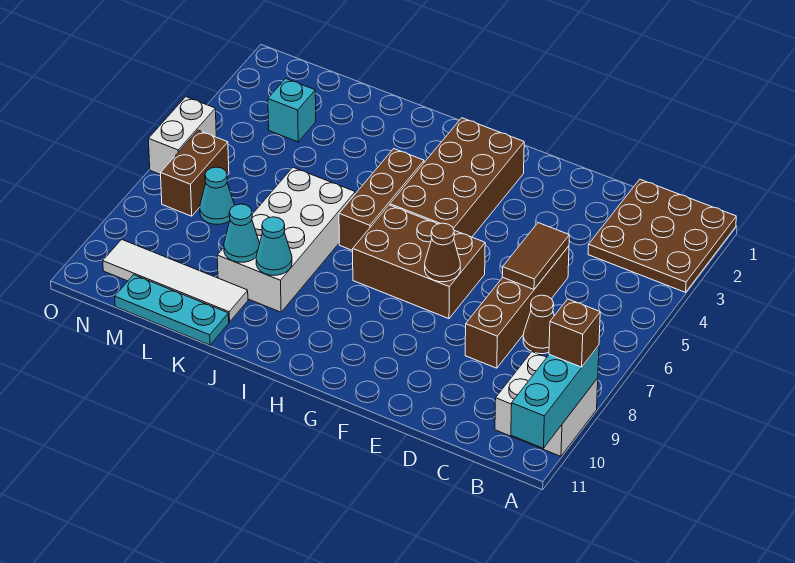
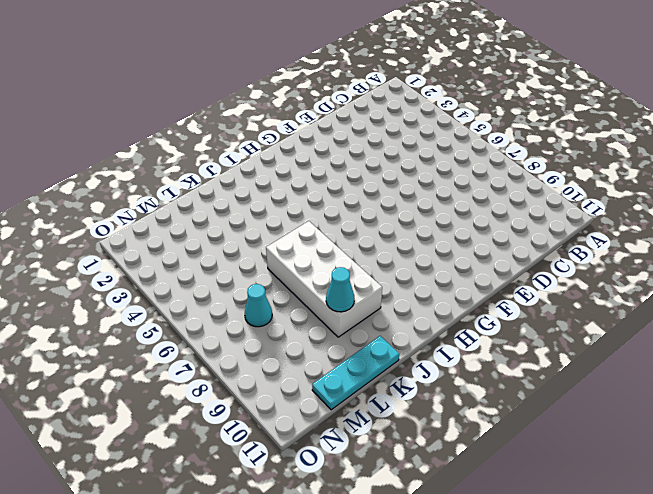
none -> brown plate A1:C3 level 1
none -> white brick A9:B10 level 1
none -> brown cone C7 level 1

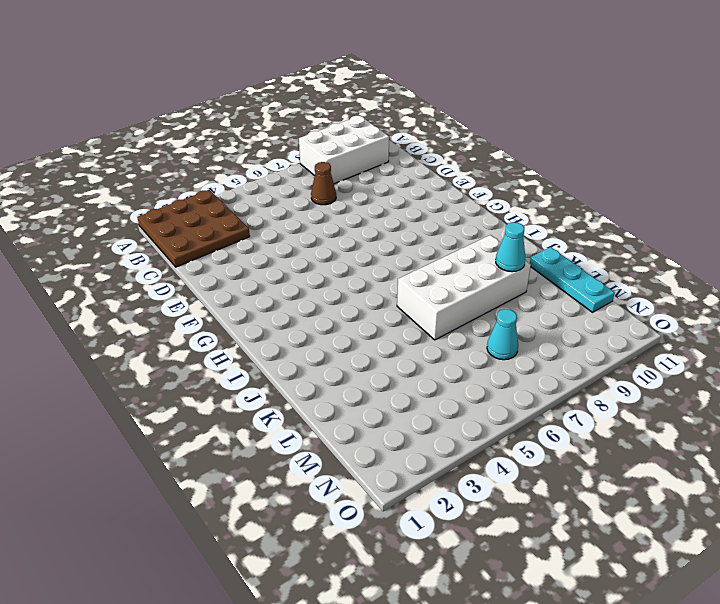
white brick A8:B10 level 1 -> white brick A9:B10 level 1
none -> brown brick D5:D8 level 1
none -> brown brick F6:H7 level 1
none -> brown brick G2:H5 level 1

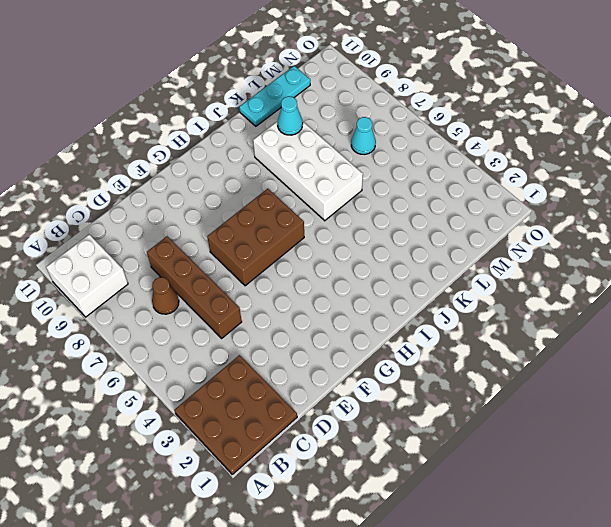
none -> brown brick G2:H5 level 1
none -> brown brick I4:I6 level 1
none -> white tile K10:N10 level 1

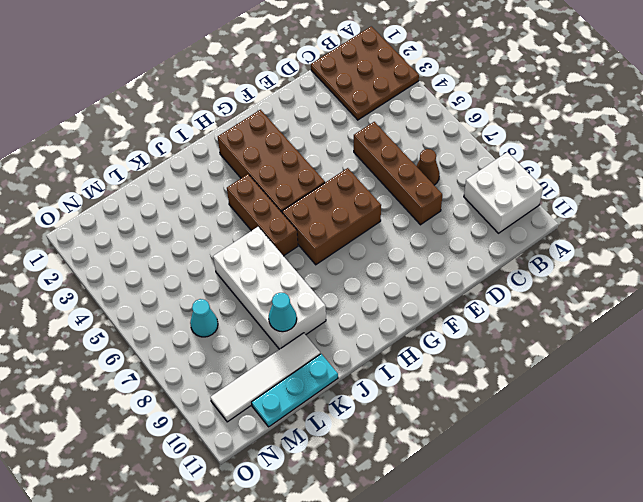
none -> cyan brick M3 level 1
none -> brown brick N6:N7 level 1
none -> white brick O5:O6 level 1

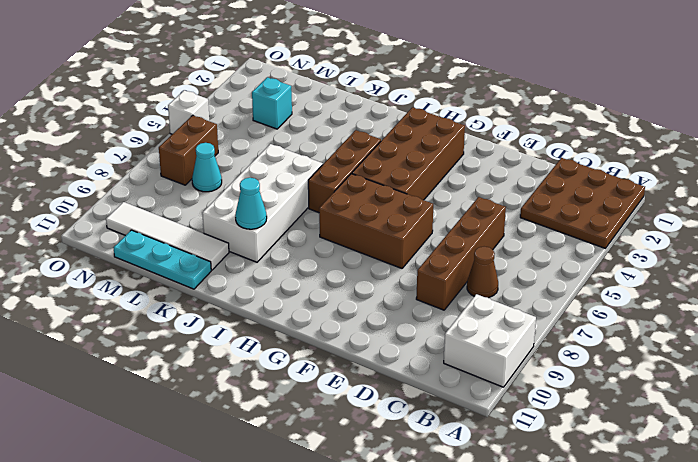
white brick O5 level 1 -> white brick O5:O6 level 1
none -> cyan brick A9:A11 level 2
none -> brown tile D5:D6 level 2
none -> brown cone F7 level 2

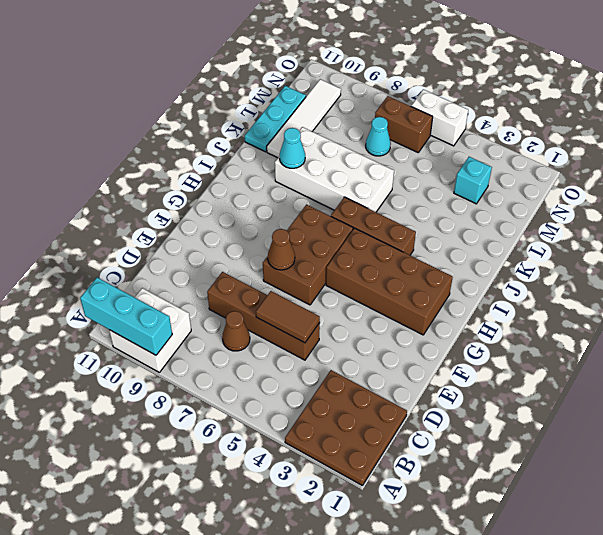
none -> cyan cone K9 level 2
none -> brown brick A9 level 3

